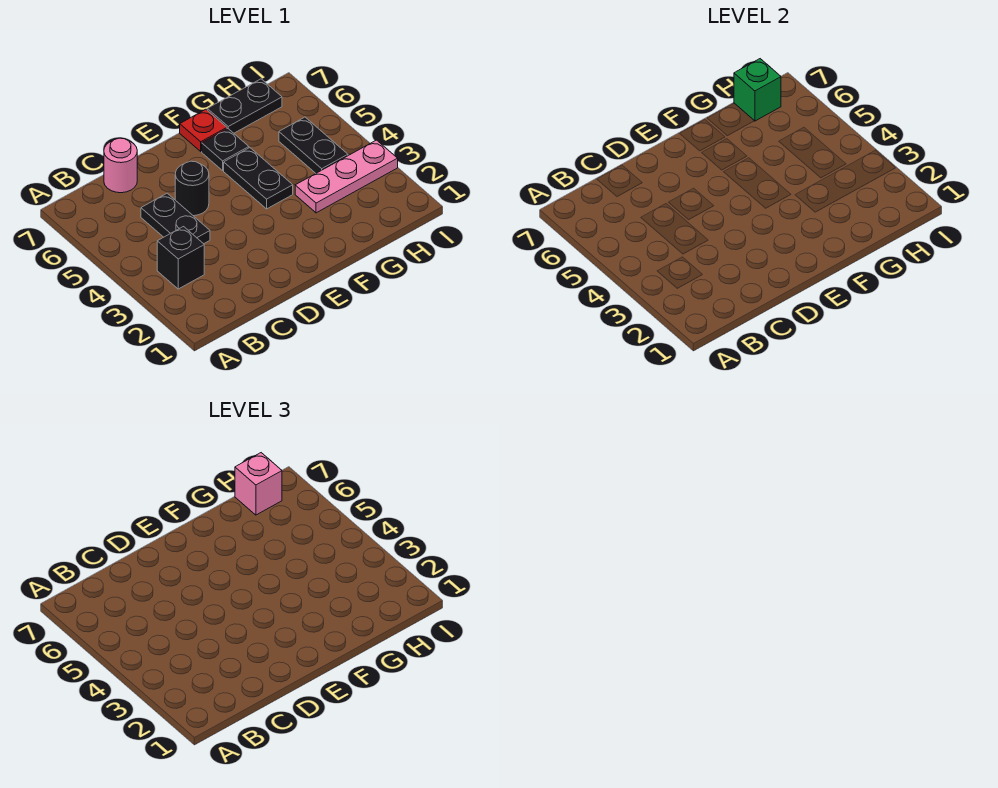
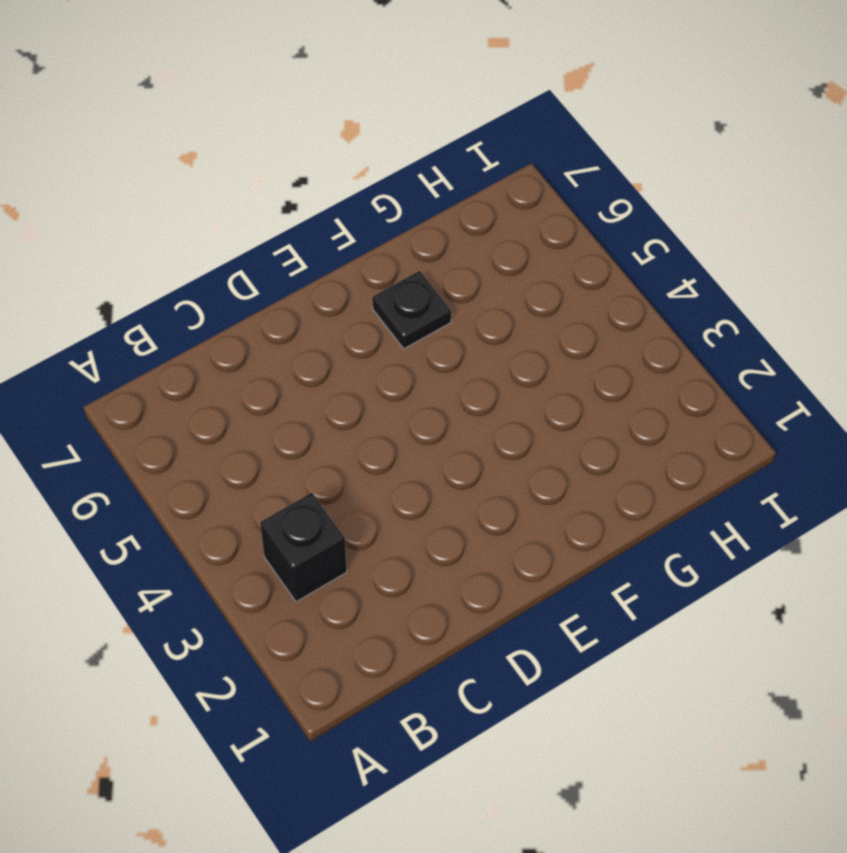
none -> black plate C4:C5 level 1
none -> pink round brick C7 level 1
none -> black round brick D5 level 1

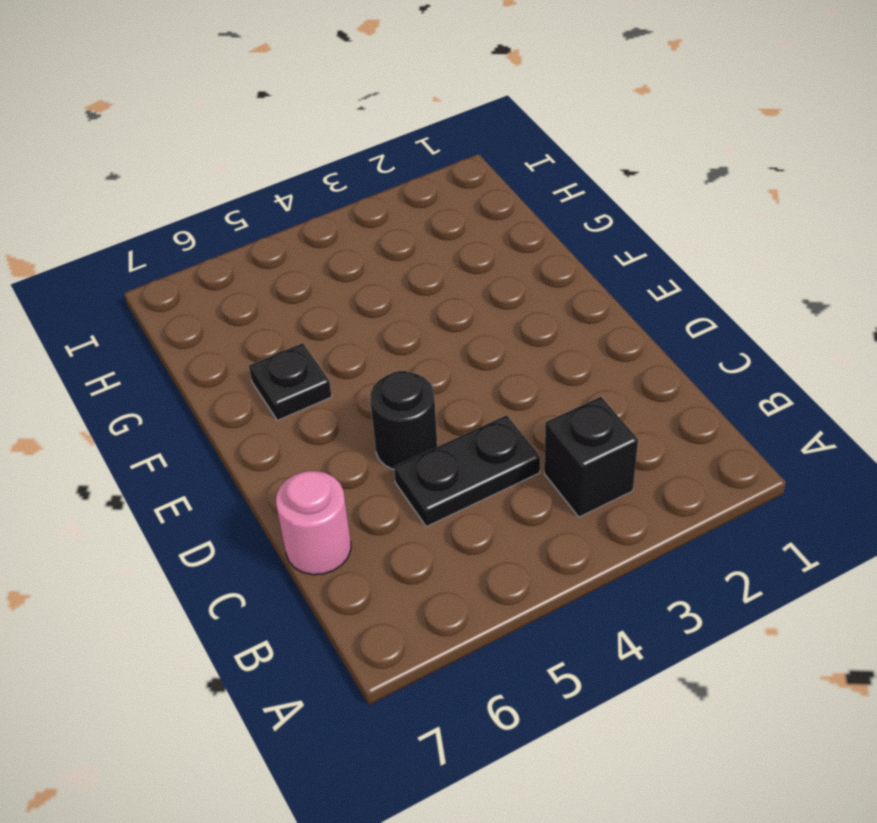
none -> black plate F4:F5 level 1
none -> red plate F7 level 1
none -> pink plate G3:I3 level 1

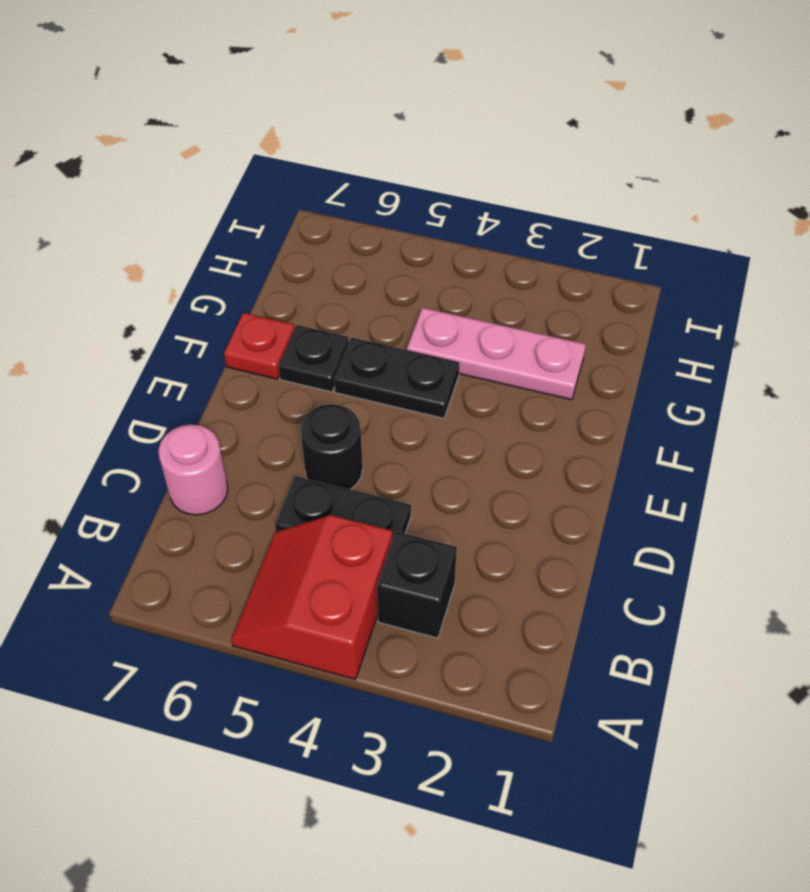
red slope A4:B5 level 1 top 4 -> none
pink plate G2:G4 level 1 -> pink plate G3:I3 level 1
none -> black plate G7:H7 level 1
none -> black plate H4:H5 level 1
none -> green brick H7 level 2

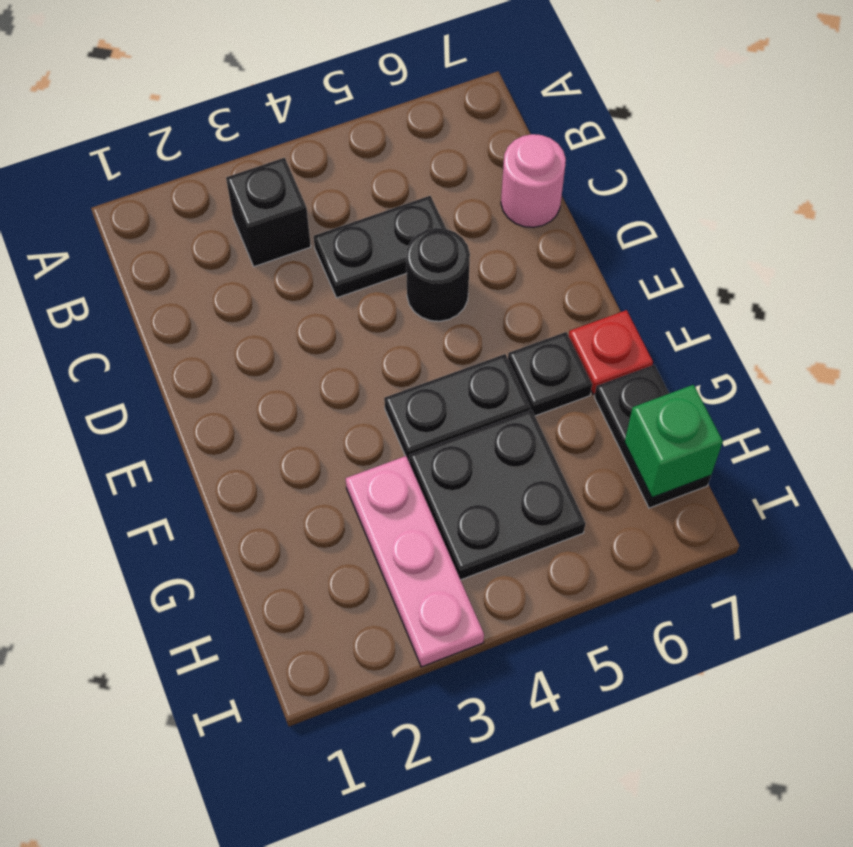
black plate G4:H5 level 1 -> black plate H4:H5 level 1
none -> pink brick H7 level 3

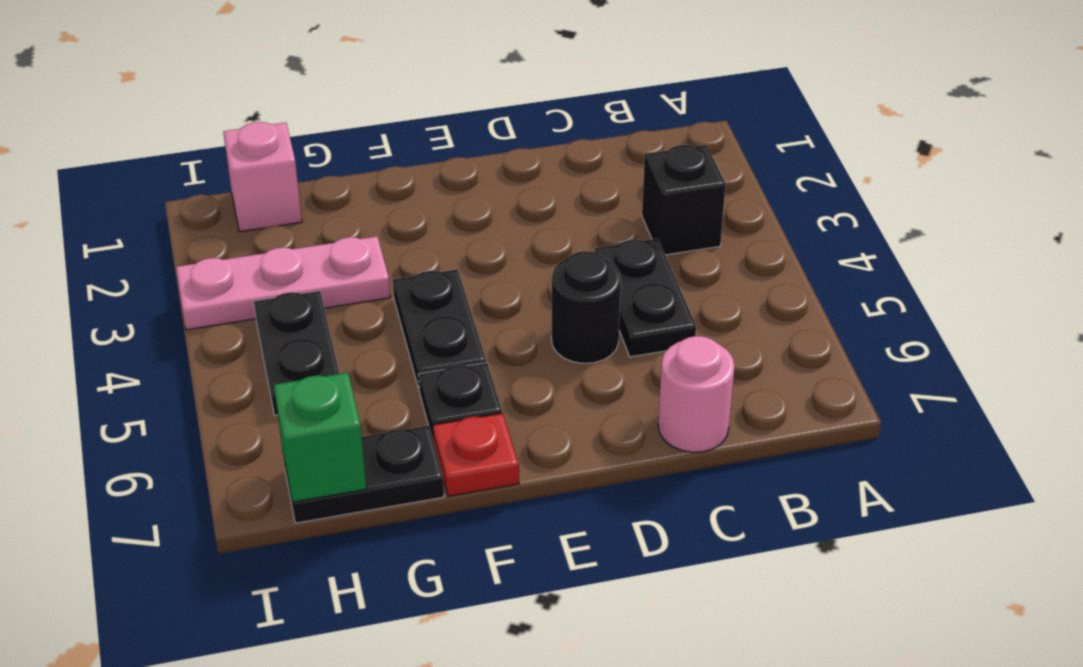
pink brick H1 level 1 -> pink brick H7 level 3

